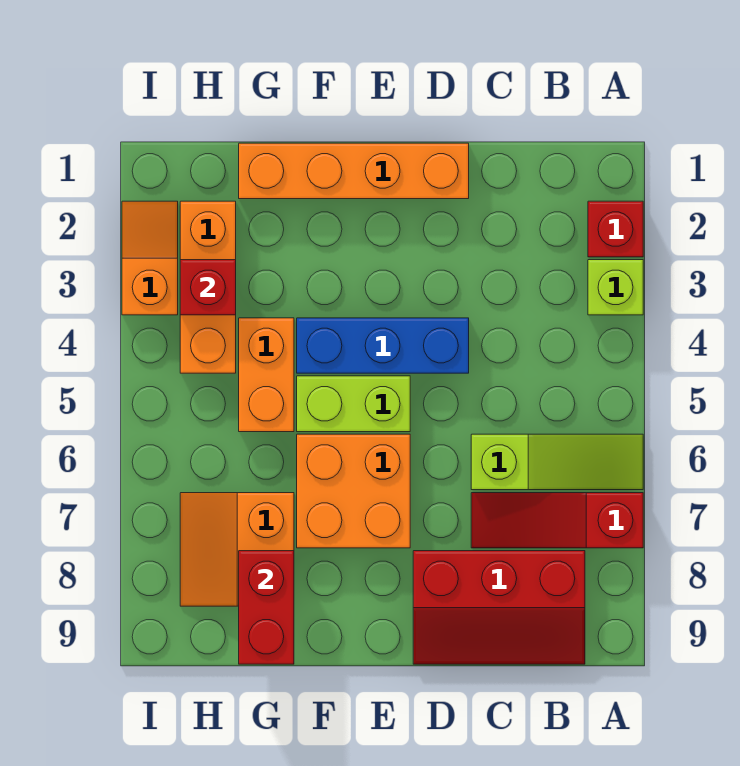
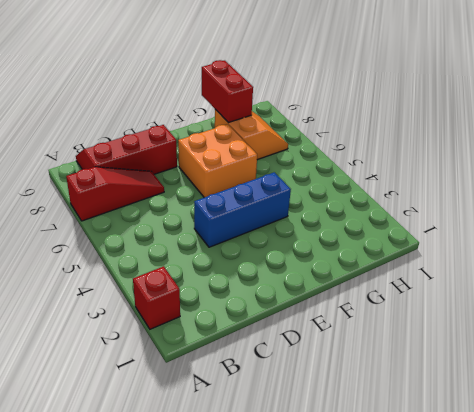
none -> lime brick A3 level 1
none -> lime slope A6:C6 level 1 top C
none -> orange brick D1:G1 level 1

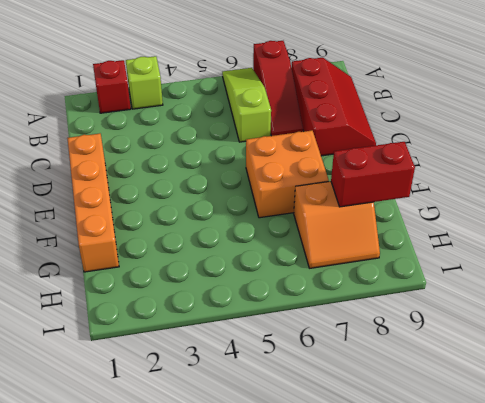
none -> blue brick D4:F4 level 1
none -> lime brick E5:F5 level 1
none -> orange brick G4:G5 level 1

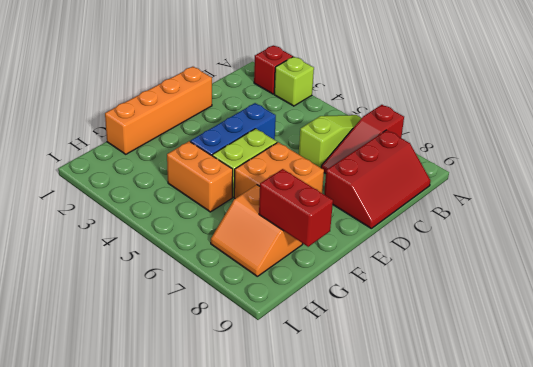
none -> orange brick H2:H4 level 1
none -> orange slope I2:I3 level 1 top 3
none -> red brick H3 level 2

